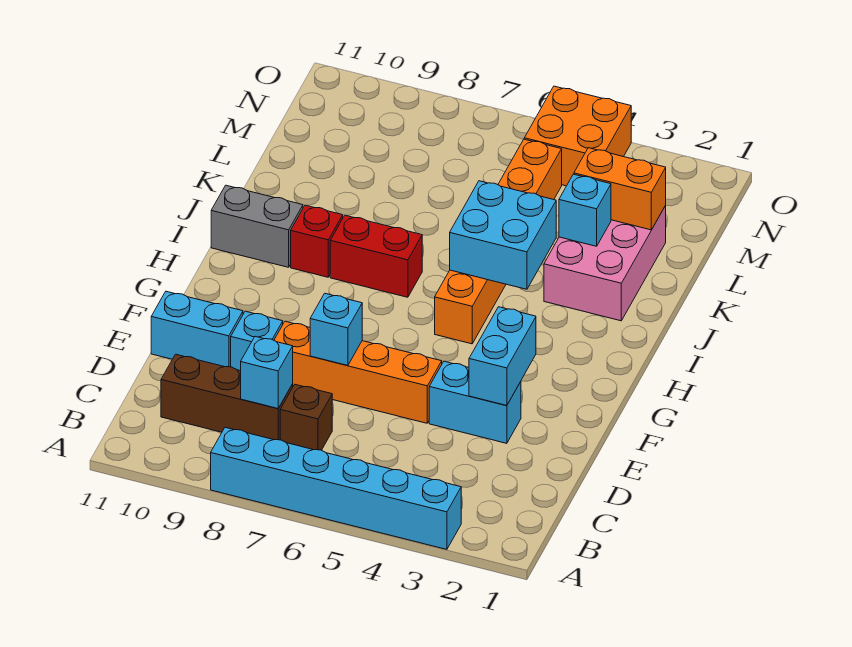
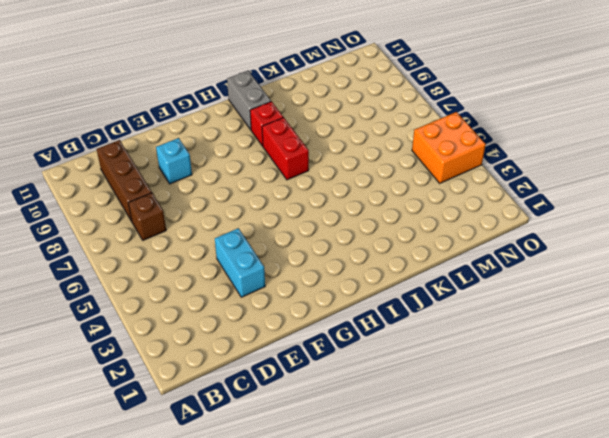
none -> cyan brick A3:A8 level 1
none -> orange brick E5:E8 level 1
none -> cyan brick E10:E11 level 1

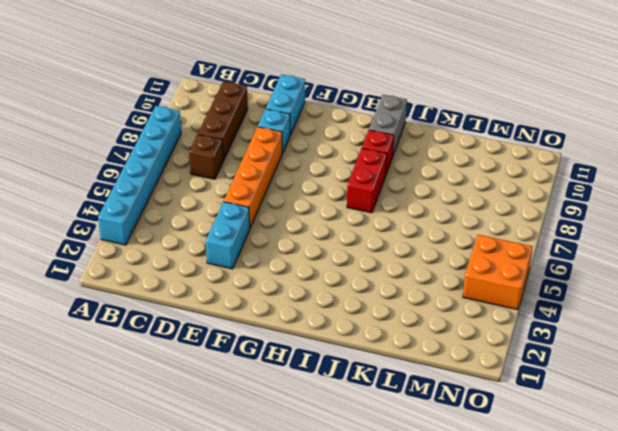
none -> orange brick H5:M5 level 1
none -> pink brick J2:L3 level 1
none -> cyan brick C8 level 2

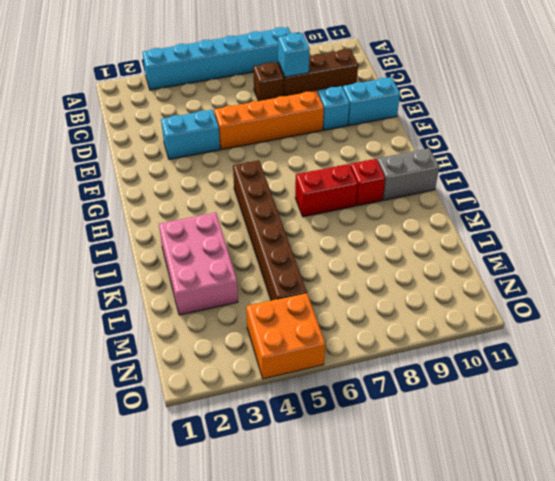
brown brick H5:M5 level 1 -> orange brick H5:M5 level 1
none -> cyan brick E3:F3 level 2
none -> cyan brick E7 level 2
none -> cyan brick I4:J5 level 2

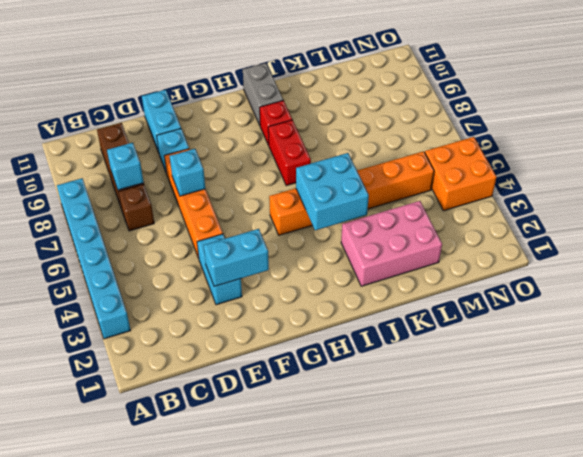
none -> cyan brick K3 level 2
none -> orange brick L2:L3 level 2

